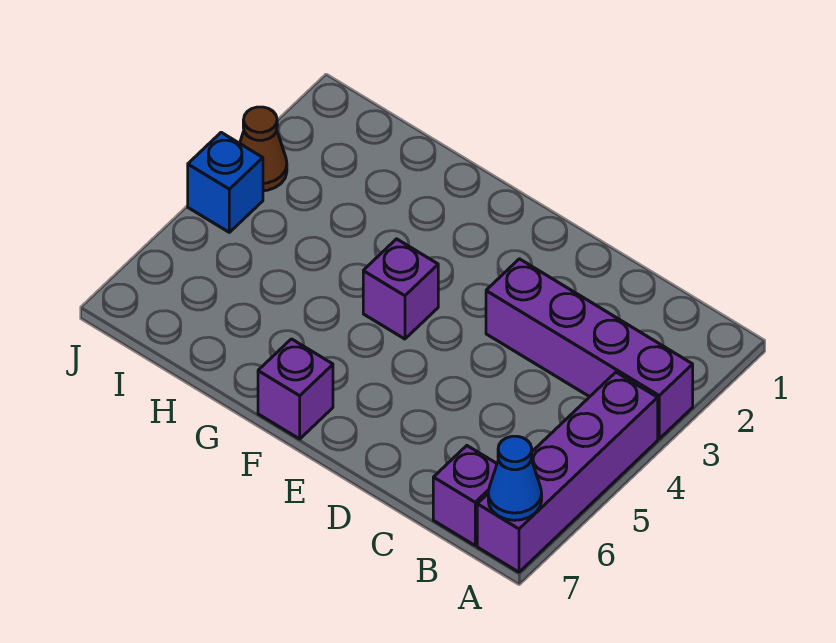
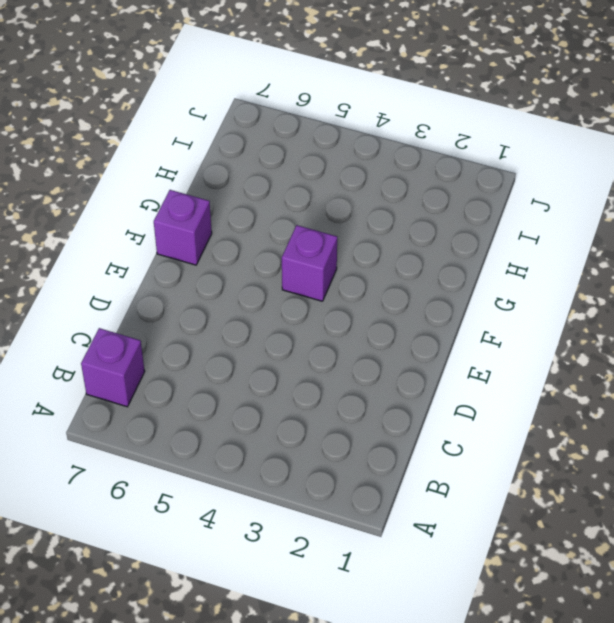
none -> purple brick A3:D3 level 1
none -> purple brick A4:A7 level 1

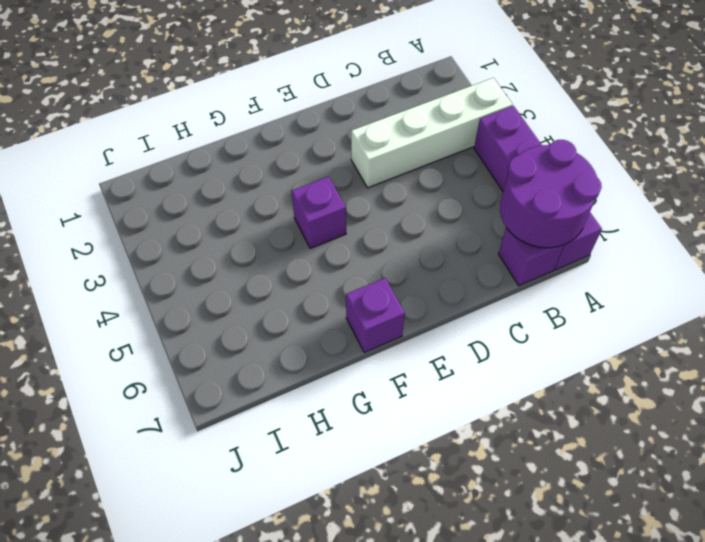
white brick A3:D3 level 1 -> purple brick A3:D3 level 1
purple round brick A6:B7 level 2 -> blue cone A7 level 2
none -> brown cone J3 level 1
none -> blue brick J4 level 1

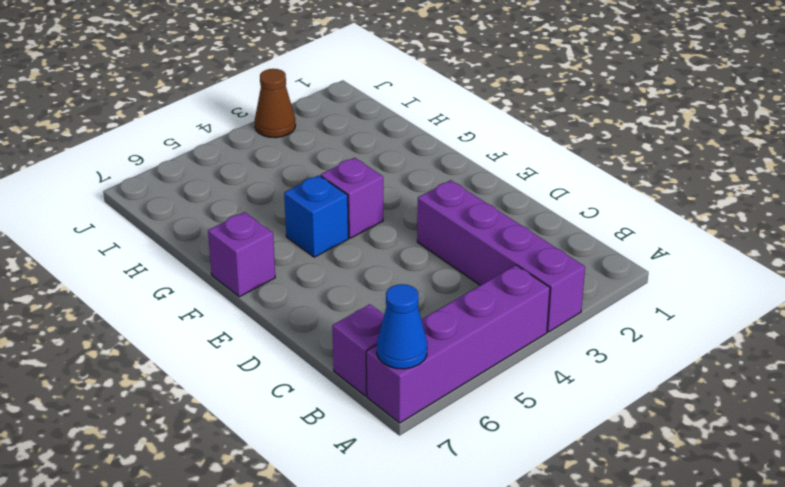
blue brick F5 level 1 -> blue brick J4 level 1

